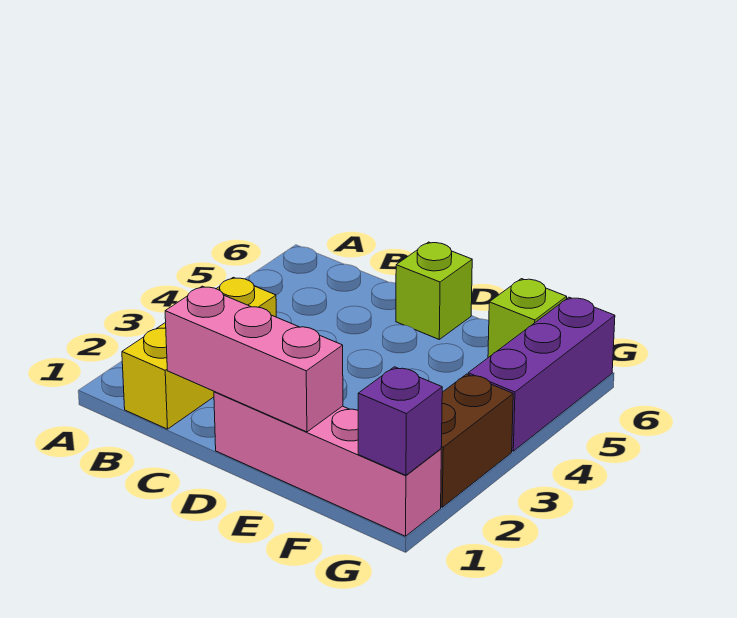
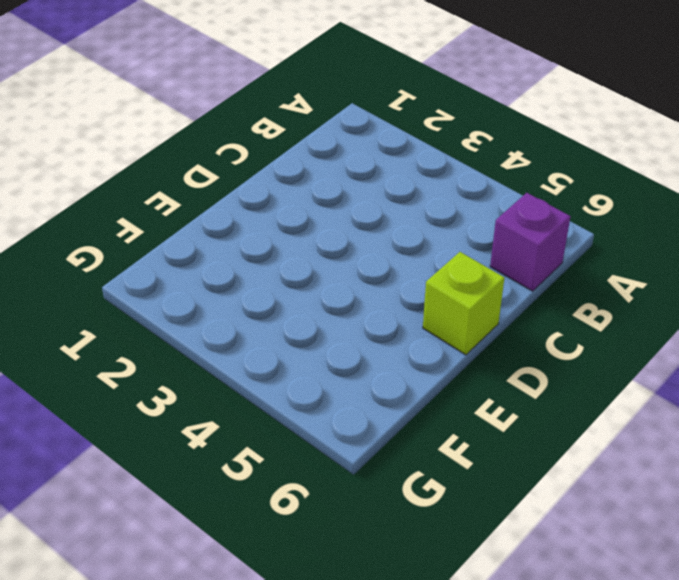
purple brick B6 level 1 -> purple brick G1 level 2
none -> yellow brick B1:B3 level 1
none -> pink brick D1:G1 level 1

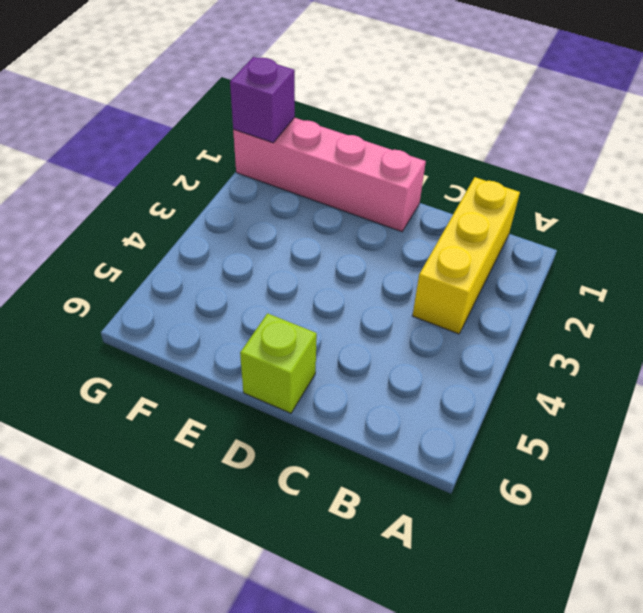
none -> lime brick F6 level 1
none -> brown brick G2:G3 level 1

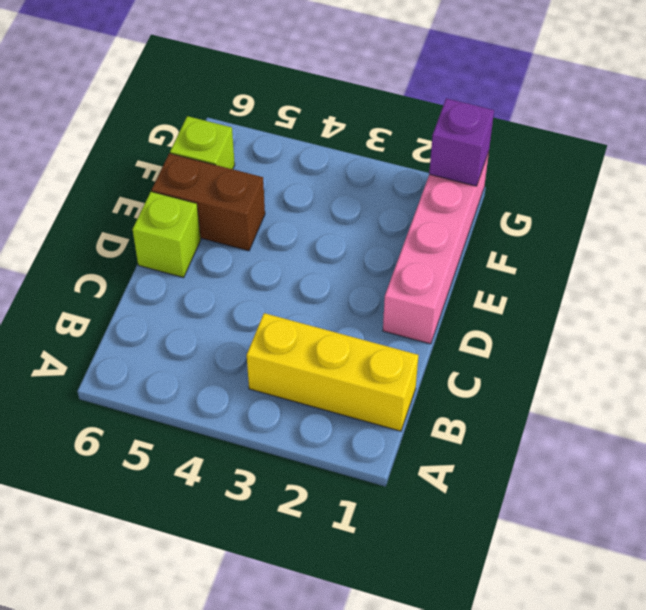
brown brick E5:E6 level 1 -> brown brick G2:G3 level 1
none -> purple brick G4:G6 level 1
none -> pink brick C1:E1 level 2

